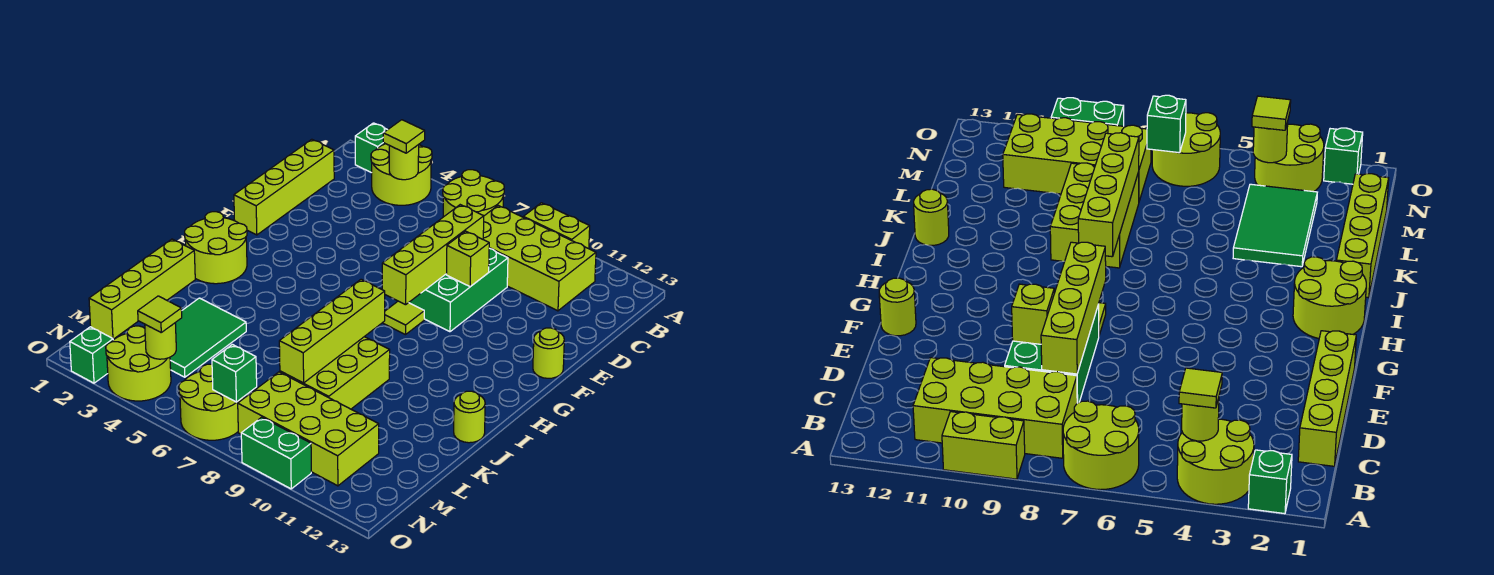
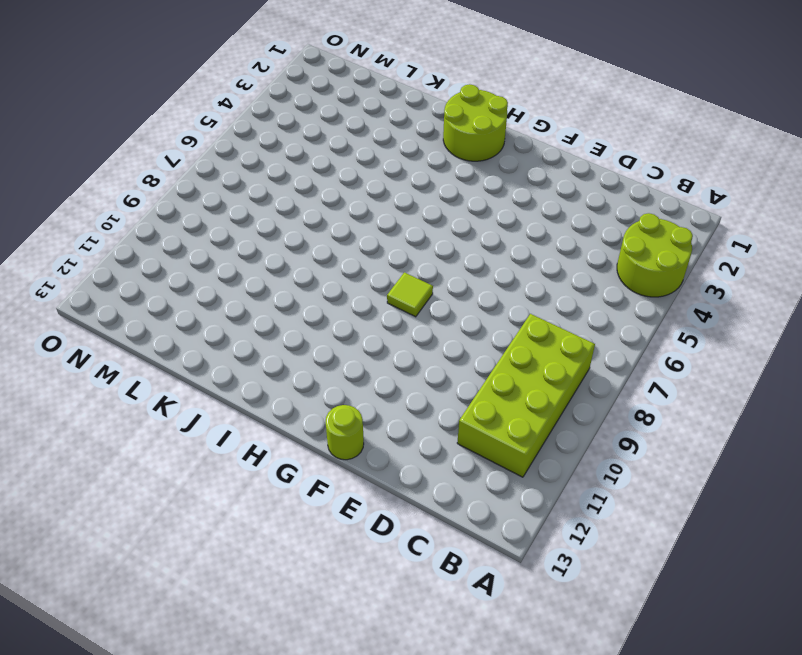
none -> green brick A2 level 1
none -> lime round brick A6:B7 level 1
none -> lime brick A9:A10 level 1

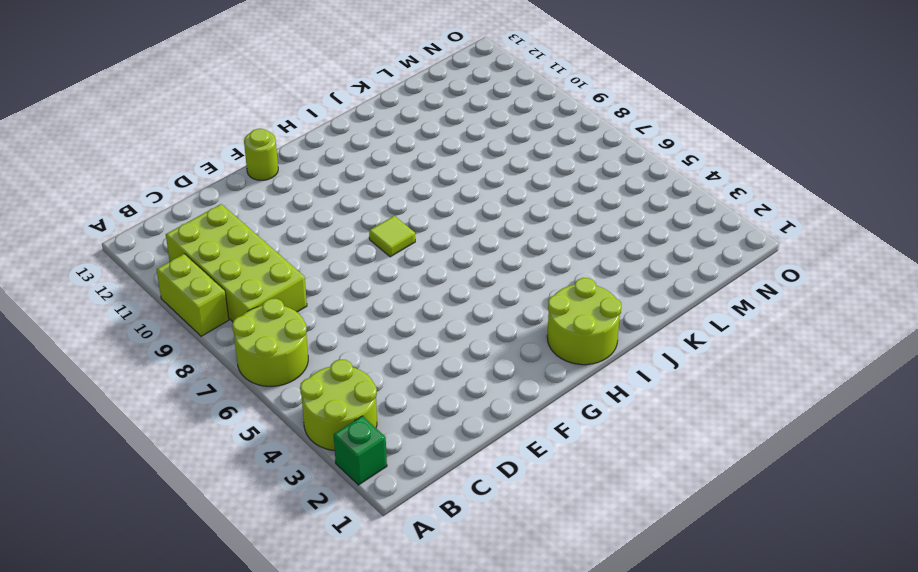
none -> lime brick C1:F1 level 1
none -> green brick D8:F9 level 1
none -> lime brick J1:M1 level 1

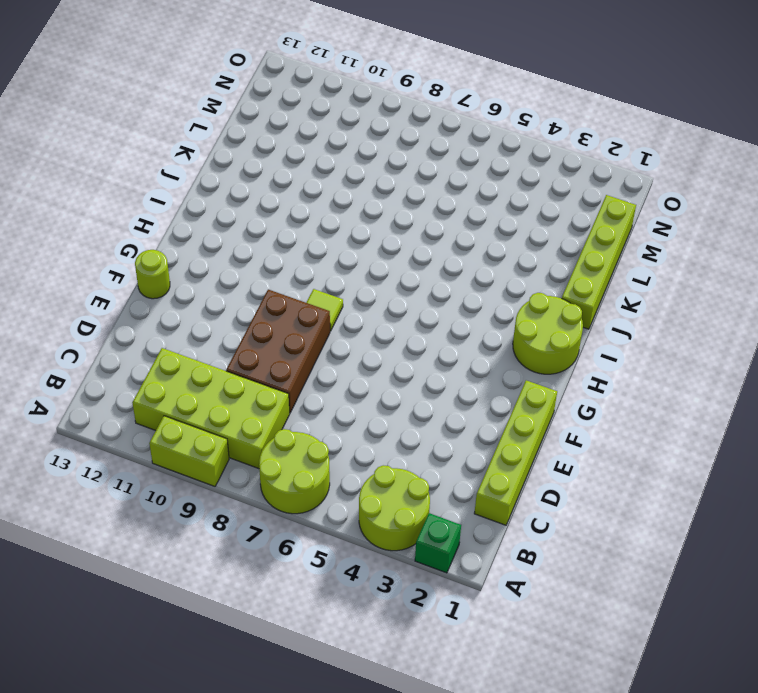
brown brick D8:F9 level 1 -> green brick D8:F9 level 1
none -> lime brick J8:L9 level 1
none -> lime round brick J13 level 1
none -> green tile K3:M4 level 1

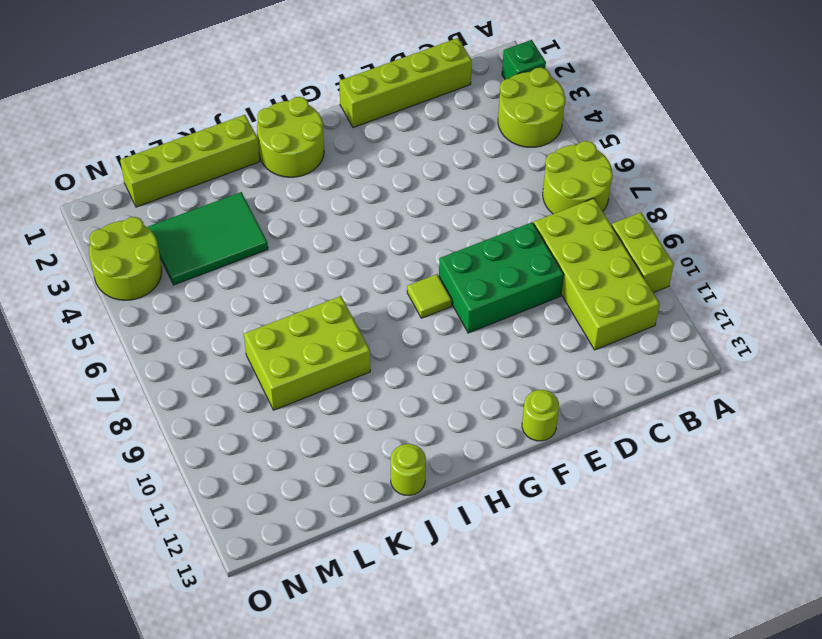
none -> lime brick M8:N11 level 1
none -> lime round brick N6:O7 level 1
none -> green brick O2 level 1

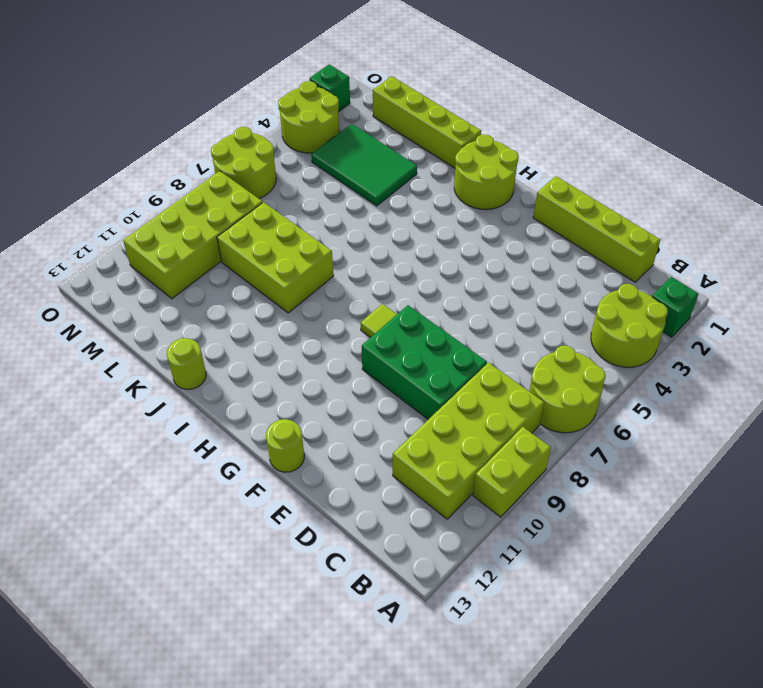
none -> green brick O9:O10 level 1
none -> lime round brick B4 level 2
none -> lime brick D8:G8 level 2

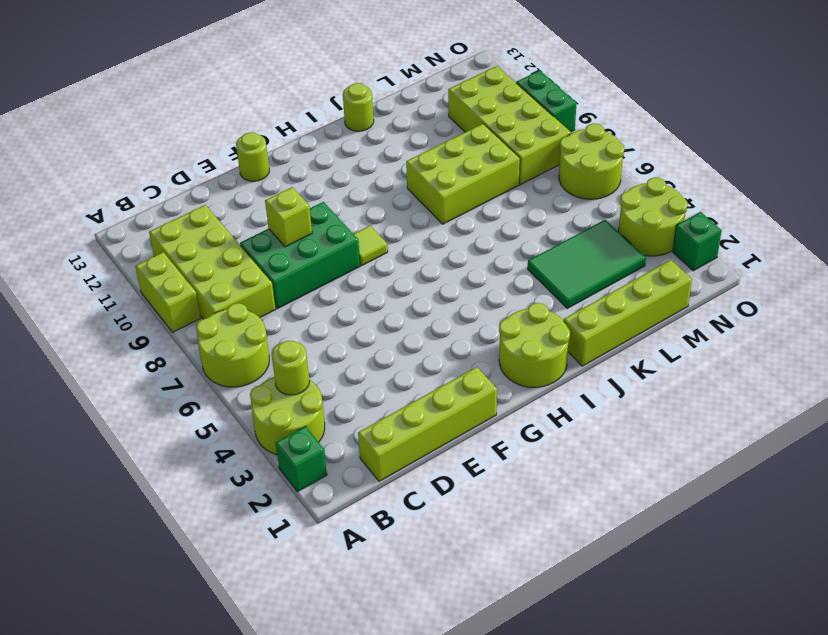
none -> lime brick D8:G8 level 2
none -> lime brick I8:L8 level 2
none -> lime round brick N4 level 2

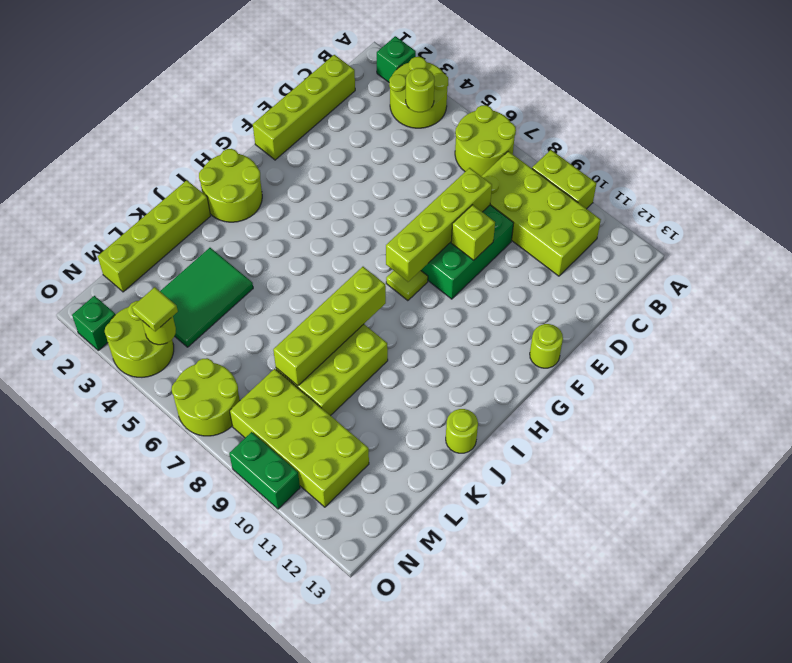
none -> green brick N7 level 2
none -> lime tile B4 level 3

